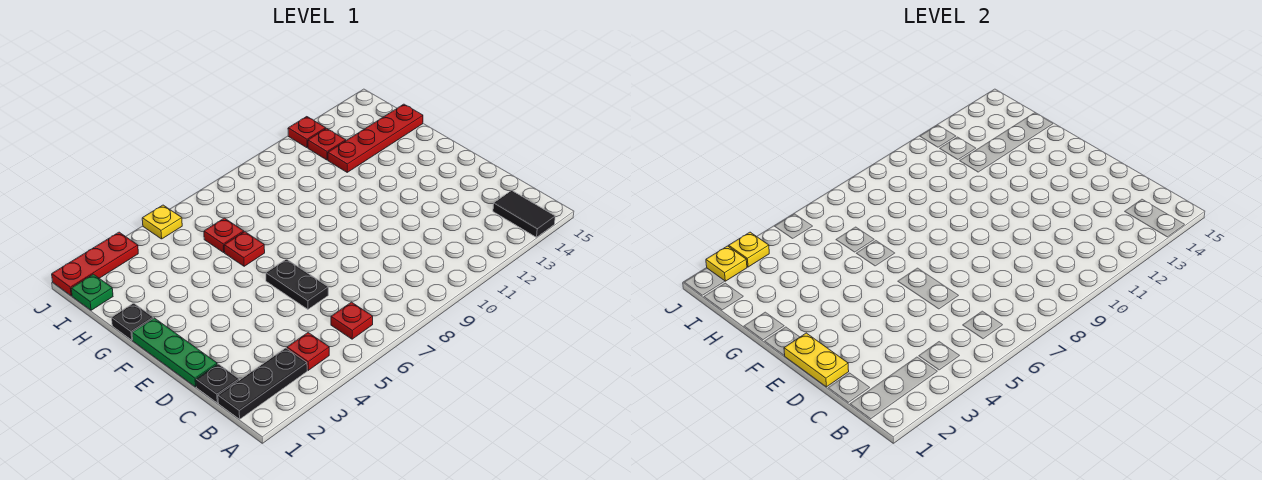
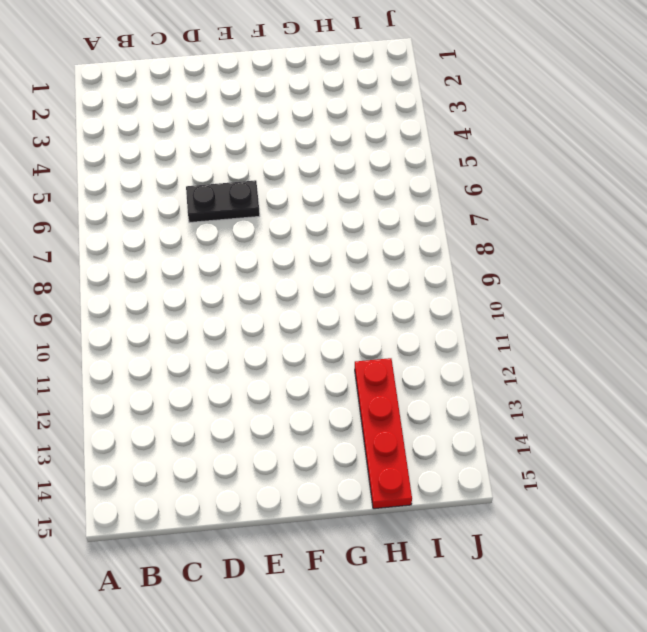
none -> black tile A14:B14 level 1
none -> black plate B1:B3 level 1
none -> red plate B4 level 1

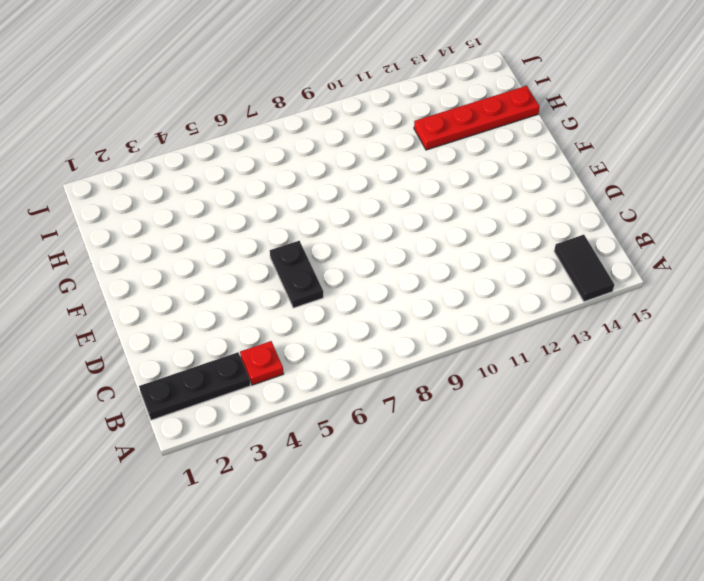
none -> red plate B6 level 1
none -> black plate C1 level 1
none -> green plate D1:F1 level 1

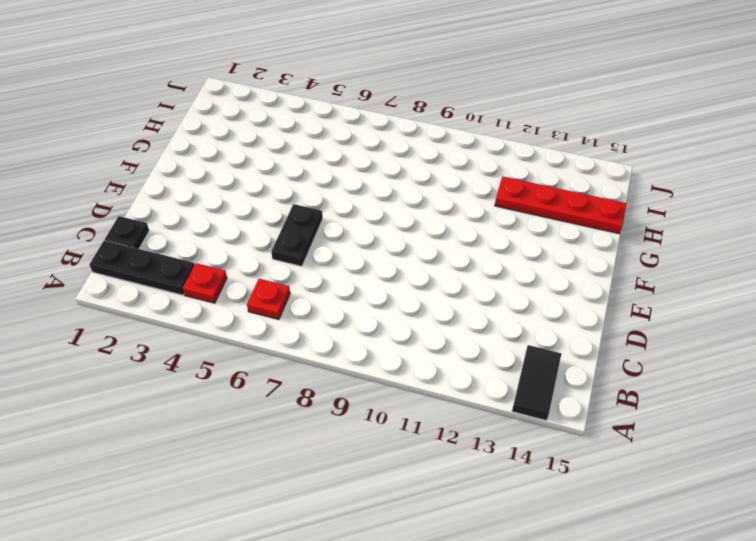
none -> green plate D1:F1 level 1
none -> black plate G1 level 1
none -> red plate G6 level 1

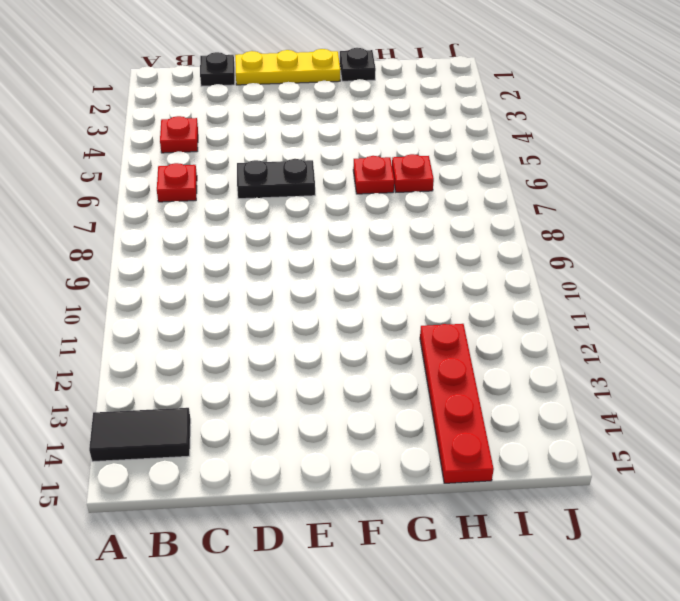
yellow plate D1:F1 level 1 -> green plate D1:F1 level 1
none -> black plate B1:B3 level 1
none -> green plate I1 level 1
none -> red plate I12 level 1

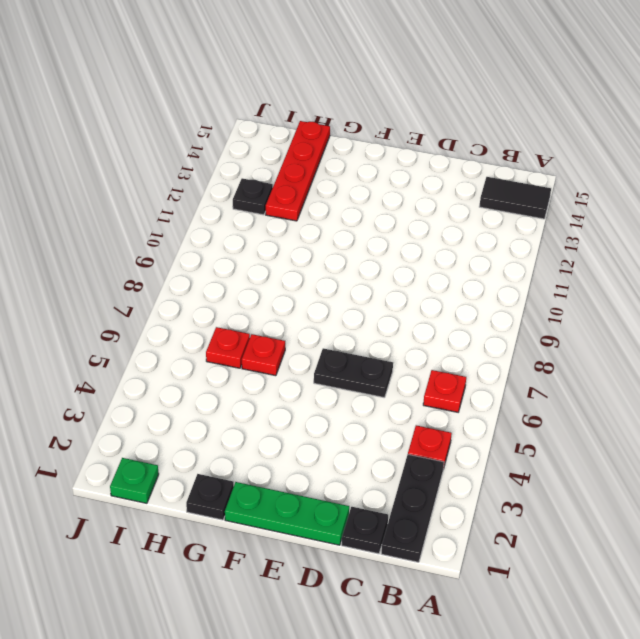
black plate I12 level 1 -> red plate I12 level 1
none -> red plate J1:J3 level 1
none -> yellow plate J5 level 1
none -> red plate J12 level 1

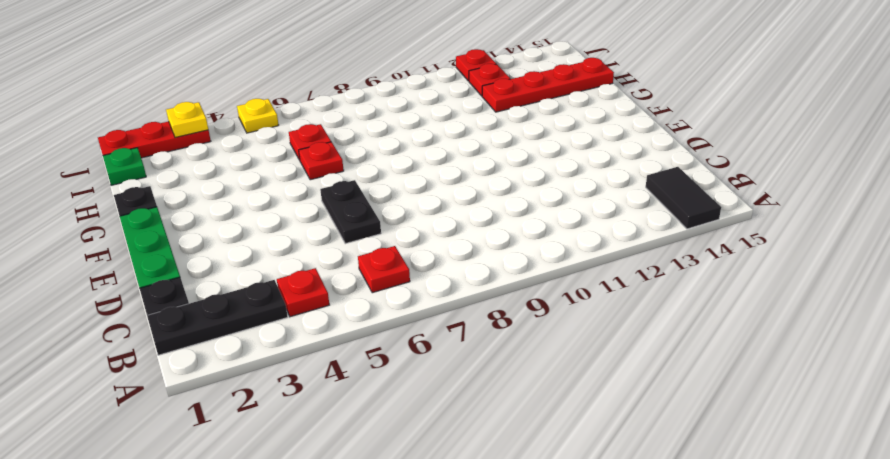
none -> yellow plate D1:E1 level 2
none -> yellow plate J2 level 2

